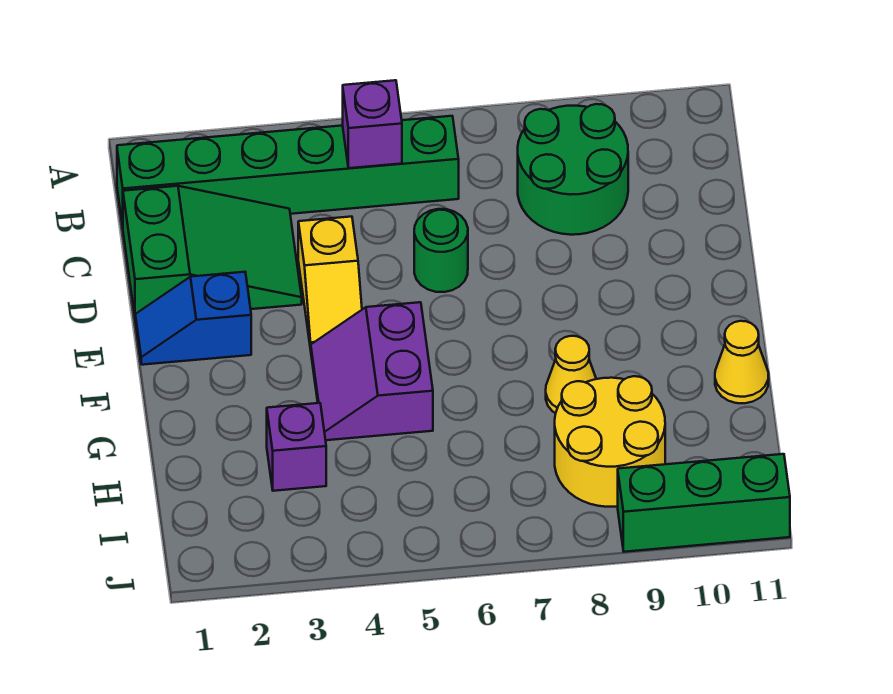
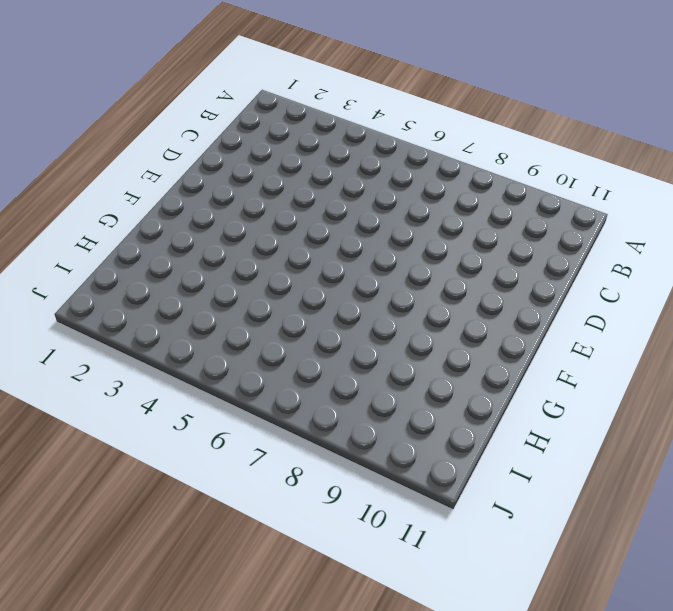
none -> green brick B1:B6 level 1
none -> green round brick B8:C9 level 1
none -> green slope C1:D3 level 1 top 1

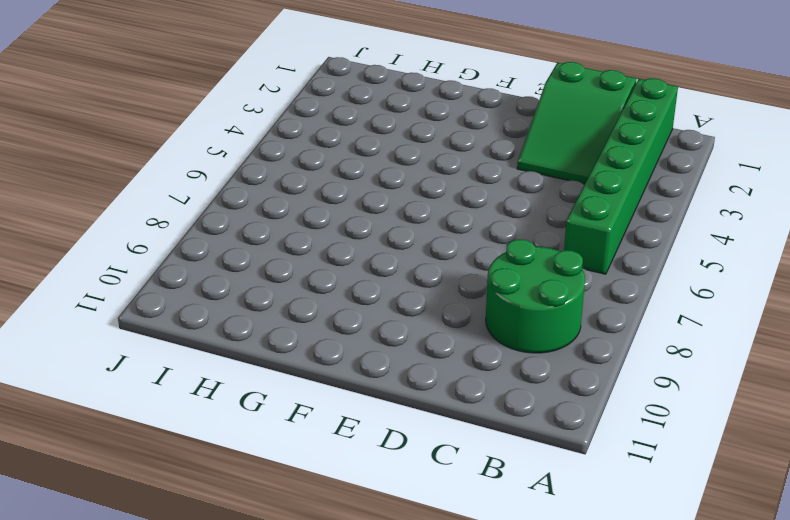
none -> yellow slope D4:E4 level 1 top D
none -> green round brick D6 level 1
none -> blue slope E1:E2 level 1 top 2

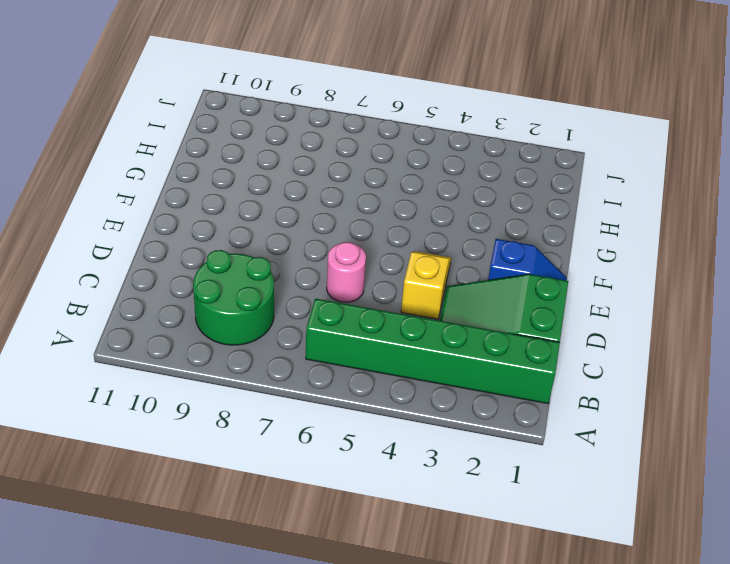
pink round brick D6 level 1 -> green round brick D6 level 1
none -> purple slope F4:G5 level 1 top 5
none -> yellow cone G8 level 1
none -> yellow cone G11 level 1

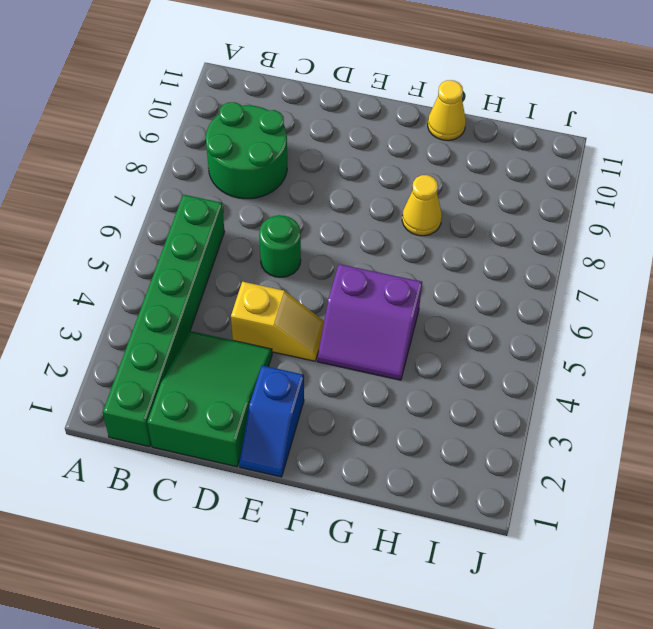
none -> purple brick H3 level 1
none -> yellow round brick H8:I9 level 1
none -> green brick J9:J11 level 1

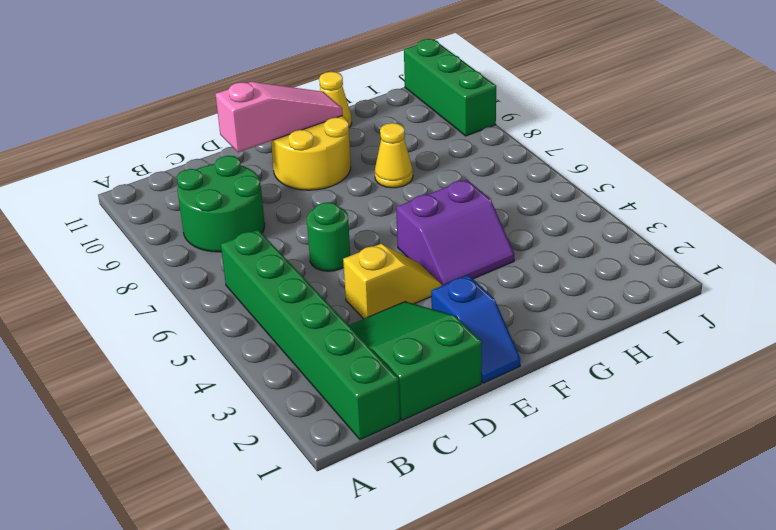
pink slope D10:F10 level 2 top D -> none
yellow round brick E9:F10 level 1 -> yellow round brick H8:I9 level 1
none -> purple brick H3 level 1
none -> purple brick B5 level 2

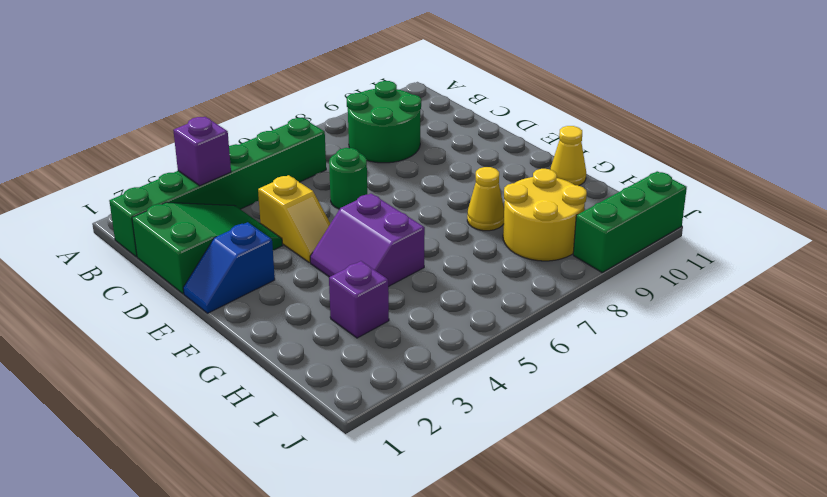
purple brick B3 level 2 -> purple brick B5 level 2

